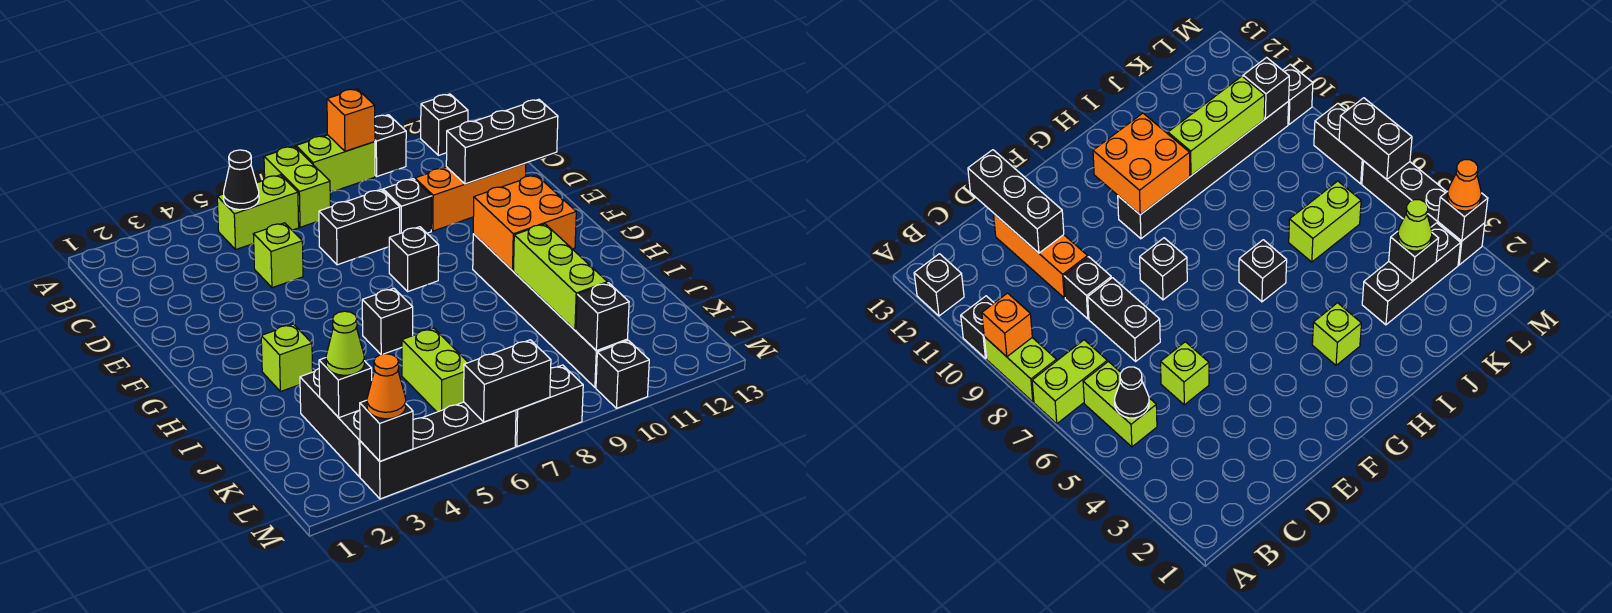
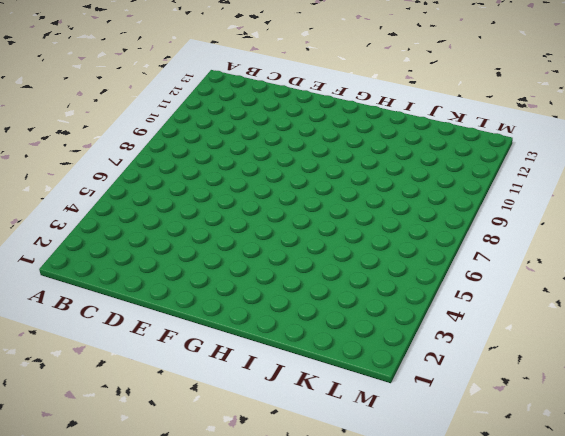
none -> lime brick A7:B7 level 1
none -> lime brick A8:A9 level 1
none -> black brick A10 level 1

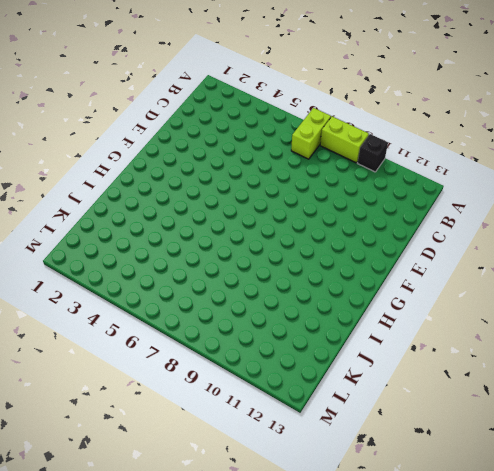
none -> black brick A12 level 1
none -> lime brick B5:B6 level 1
none -> lime brick D5 level 1

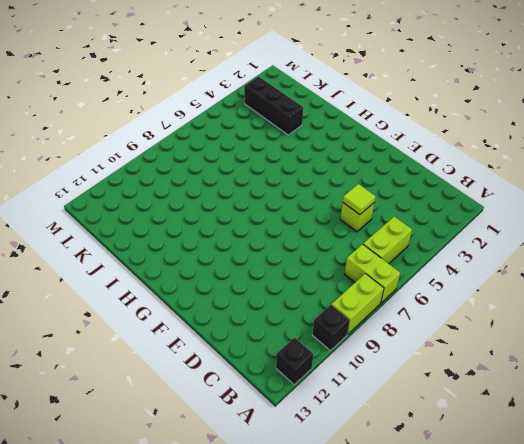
lime tile D5 level 2 -> none
none -> black brick D7:D8 level 1
none -> black brick D9 level 1
none -> orange brick D10:D12 level 1

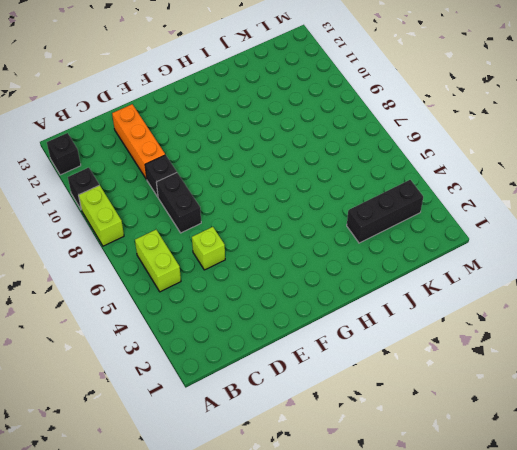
none -> lime brick A7:B7 level 1
none -> black brick F8 level 1
none -> black brick G10:L10 level 1

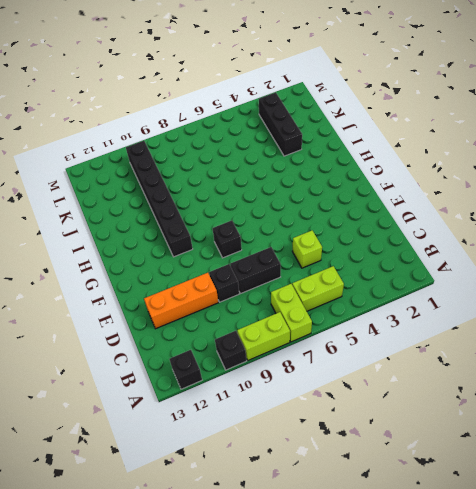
none -> lime brick H3 level 1
none -> black brick H6 level 1
none -> lime brick J6:K6 level 1

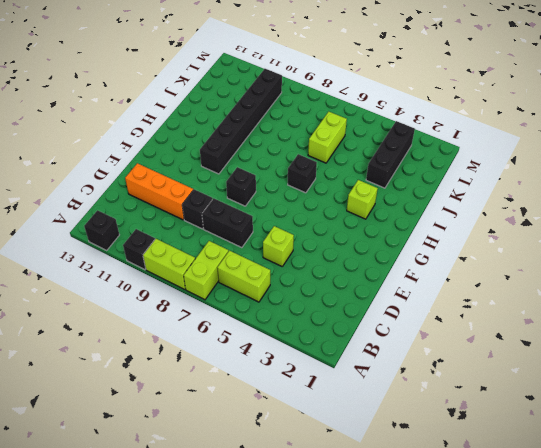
none -> black brick M3:M6 level 1
none -> black brick M7:M8 level 1
none -> black brick M10 level 1

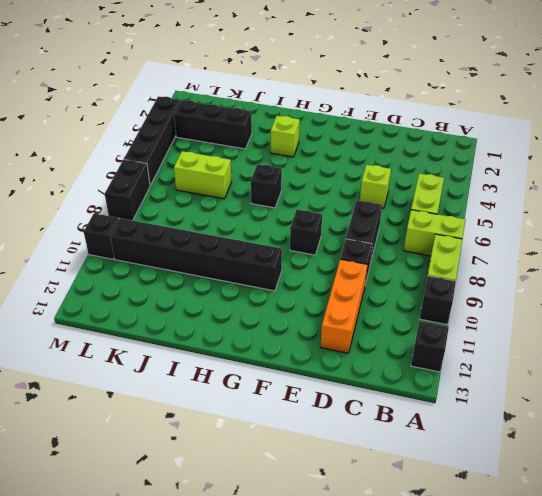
none -> orange brick A9 level 2
none -> black cone B5 level 2
none -> black brick D11:D13 level 2

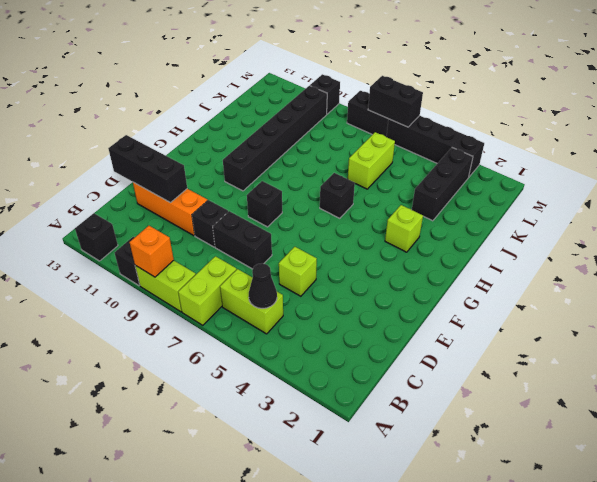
none -> orange brick G10:H11 level 2
none -> lime brick I10:K10 level 2
none -> black brick K3 level 2

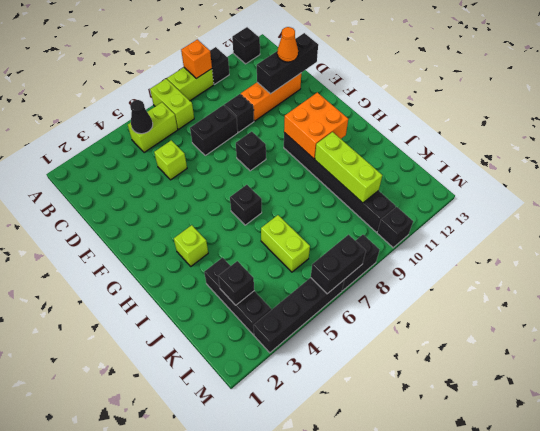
orange cone D12 level 3 -> orange cone M3 level 3
none -> black brick L10 level 2
none -> black brick M3 level 2
none -> lime cone K3 level 3

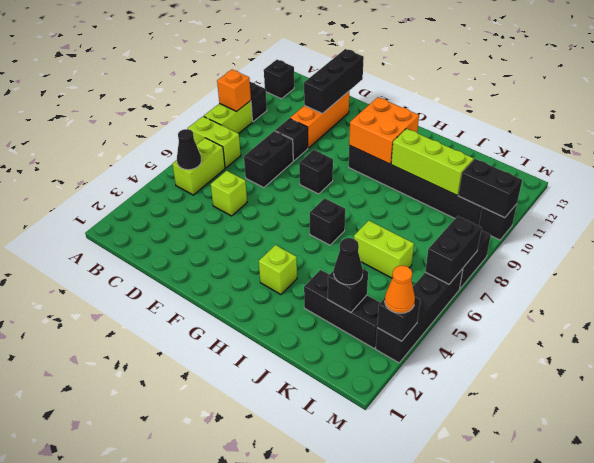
black cone K3 level 3 -> lime cone K3 level 3
black brick L10:M10 level 2 -> black brick L10 level 2

